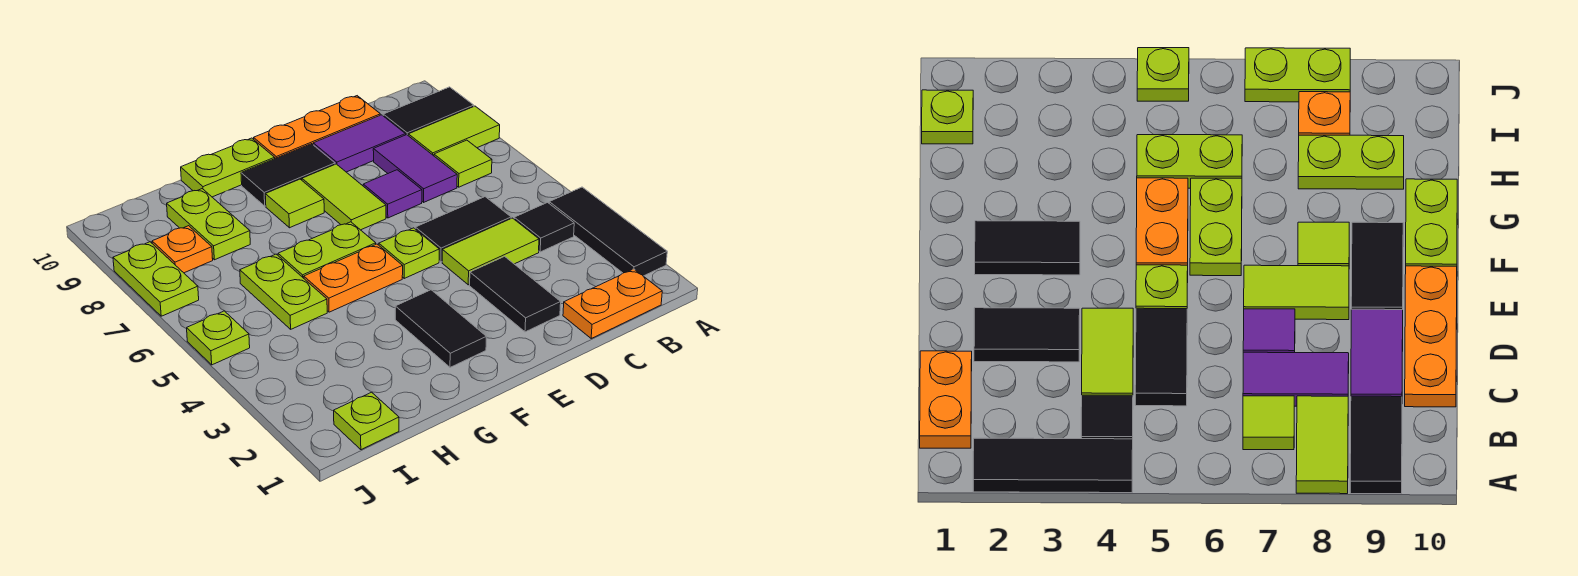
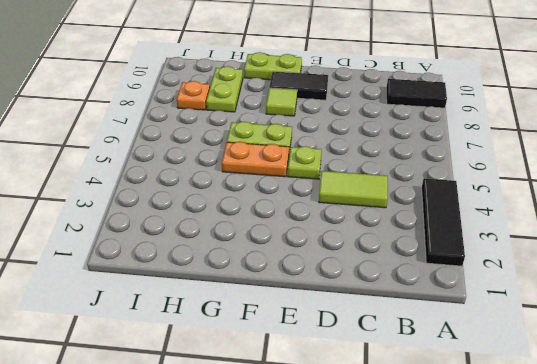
none -> lime tile A8:B8 level 1
none -> orange plate B1:C1 level 1
none -> black tile B4 level 1

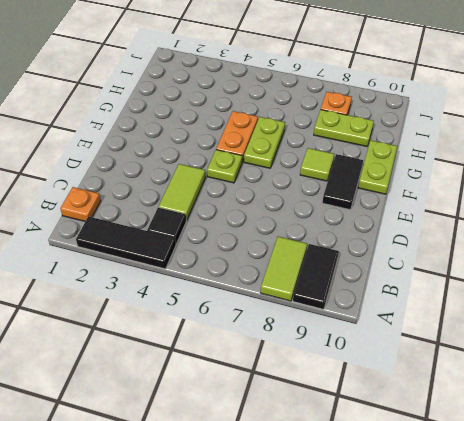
orange plate B1 level 1 -> orange plate B1:C1 level 1
none -> lime tile B7 level 1
none -> black tile C5:D5 level 1
none -> purple tile C7:C8 level 1

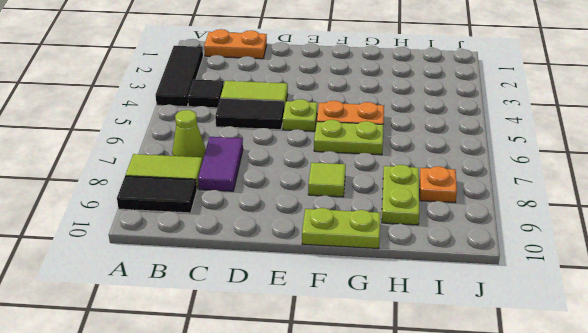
lime cone B7 level 1 -> lime tile B7 level 1
none -> purple tile C9:D9 level 1
none -> orange plate C10:E10 level 1
none -> black tile D2:D3 level 1

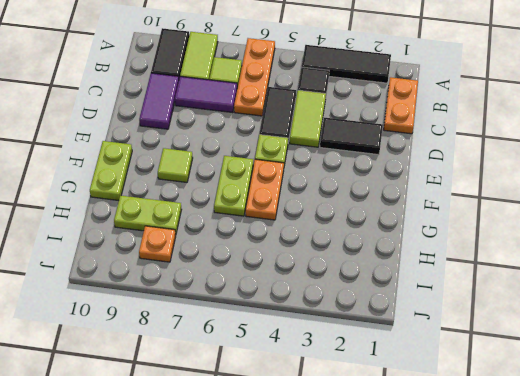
orange plate A6:C6 level 1 -> orange plate C10:E10 level 1
none -> purple tile D7 level 1
none -> lime tile E7:E8 level 1
none -> black tile E9:F9 level 1

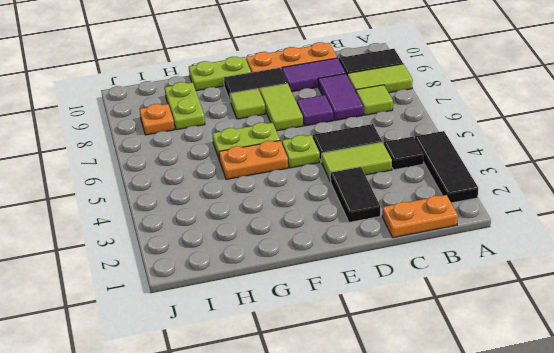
none -> black tile F2:F3 level 1
none -> lime plate H5:H6 level 1
none -> lime plate I1 level 1

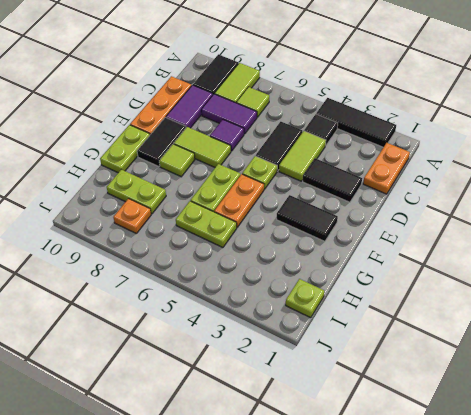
none -> lime plate J5 level 1
none -> lime plate J7:J8 level 1

